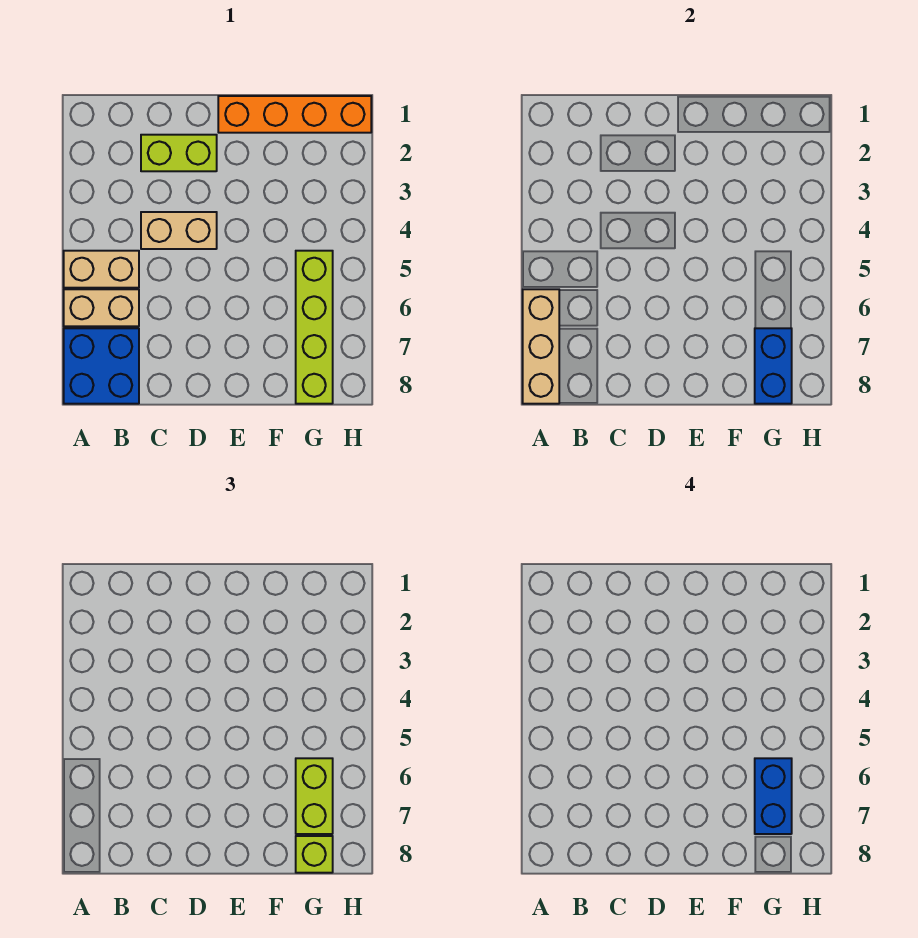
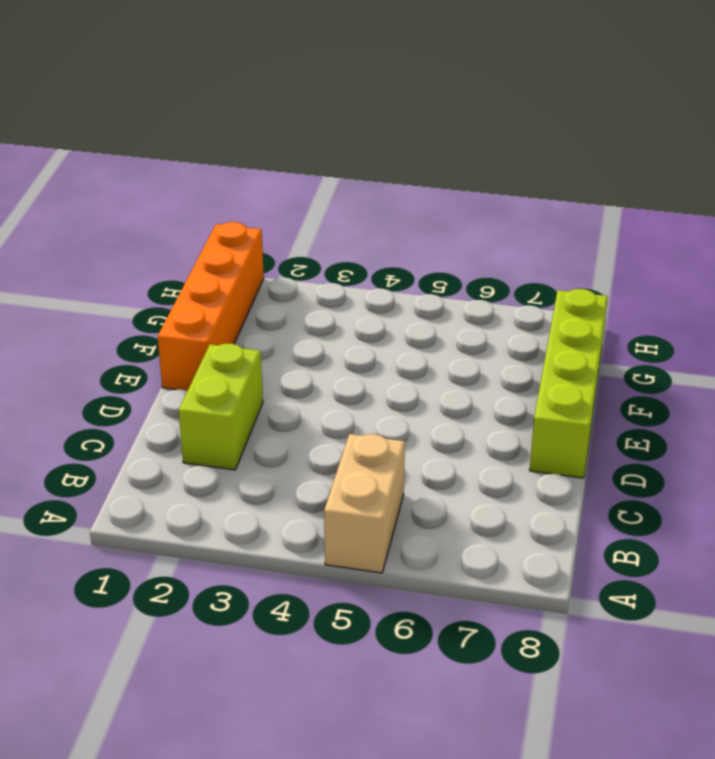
lime brick D8:G8 level 1 -> lime brick G5:G8 level 1
none -> tan brick A6:B6 level 1
none -> blue brick A7:B8 level 1
none -> tan brick C4:D4 level 1

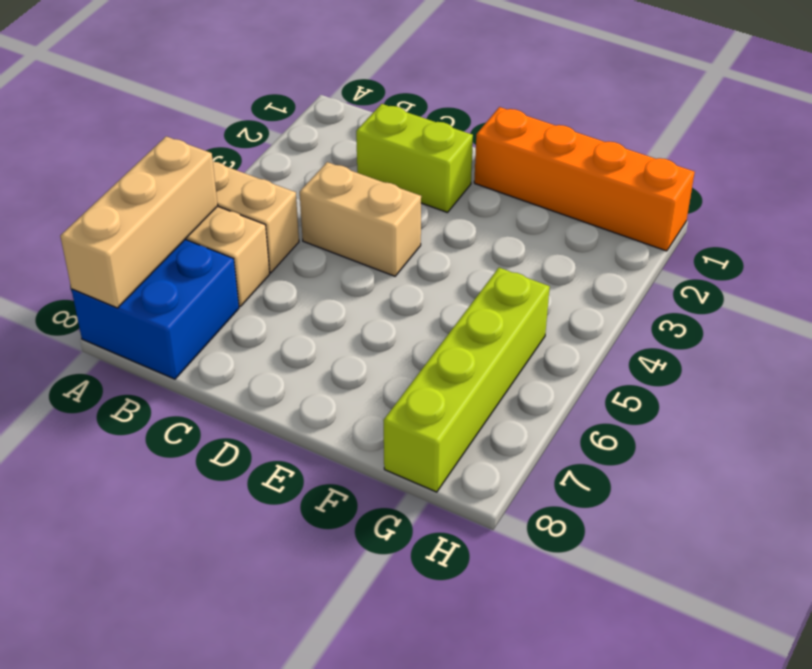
none -> blue brick G7:G8 level 2
none -> lime brick G6:G7 level 3
none -> lime brick G8 level 3

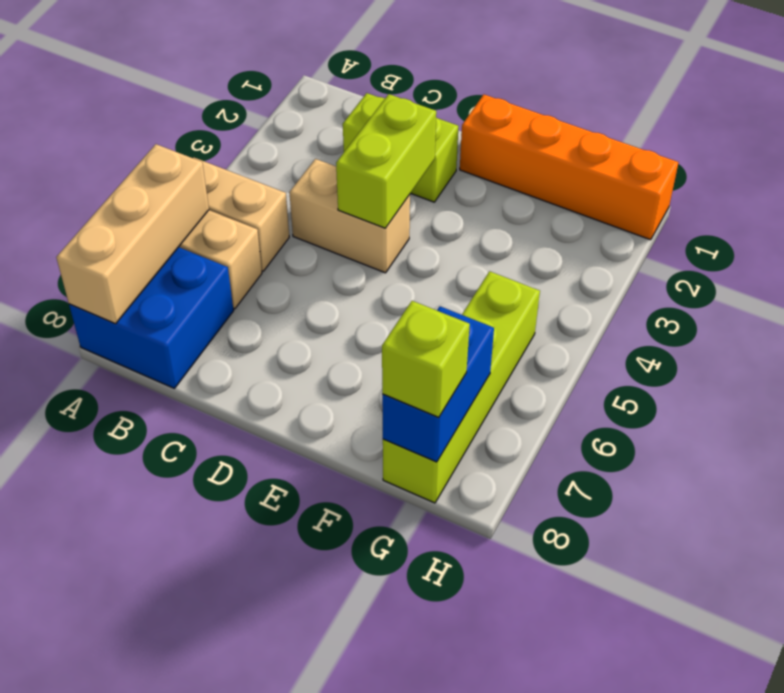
lime brick D3:D4 level 2 -> lime brick G6:G7 level 3
none -> blue brick G6:G7 level 4

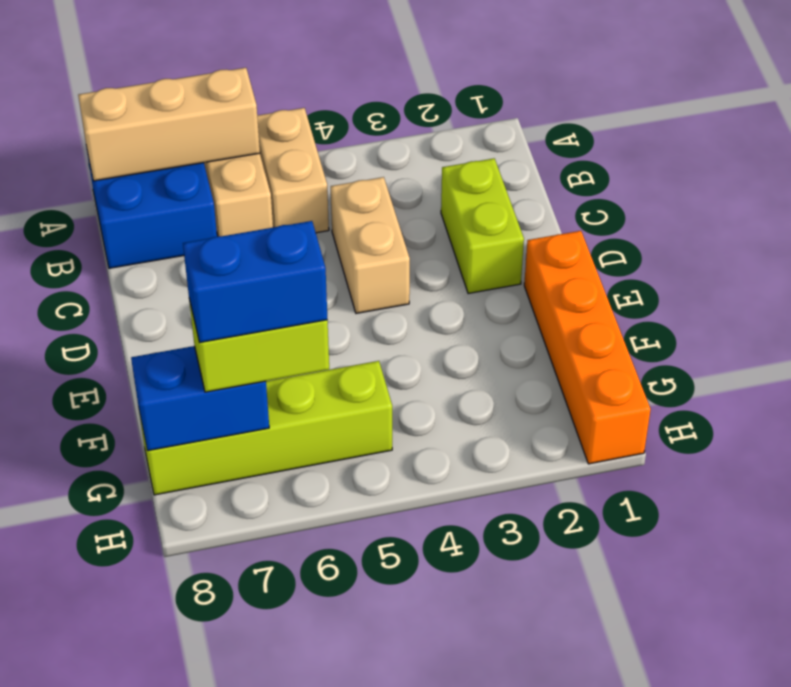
none -> lime brick G8 level 3

